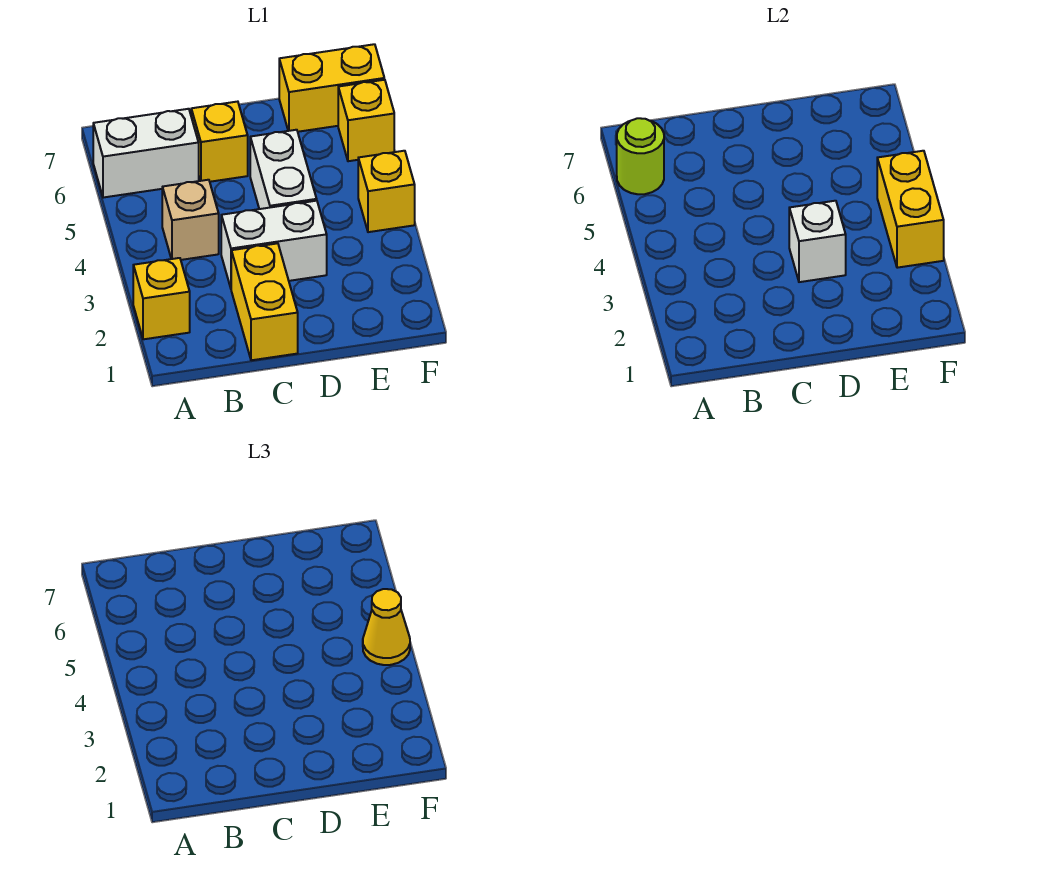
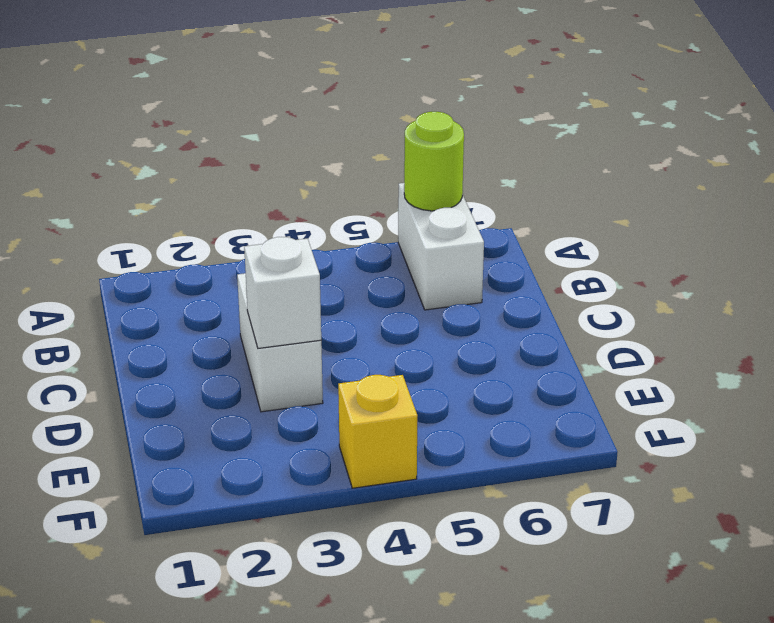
none -> yellow brick A2 level 1
none -> tan brick B4 level 1
none -> yellow brick C1:C2 level 1

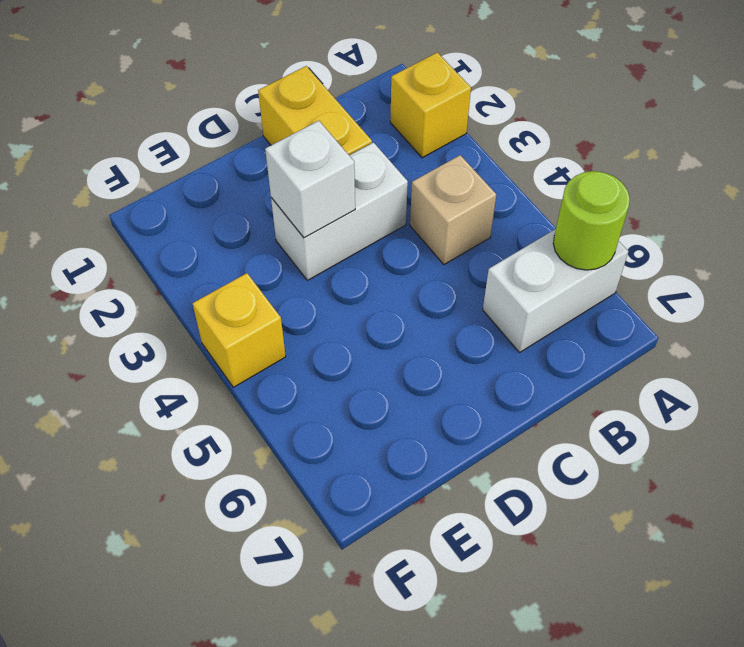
none -> yellow brick C6 level 1
none -> white brick D4:D5 level 1
none -> yellow brick E7:F7 level 1

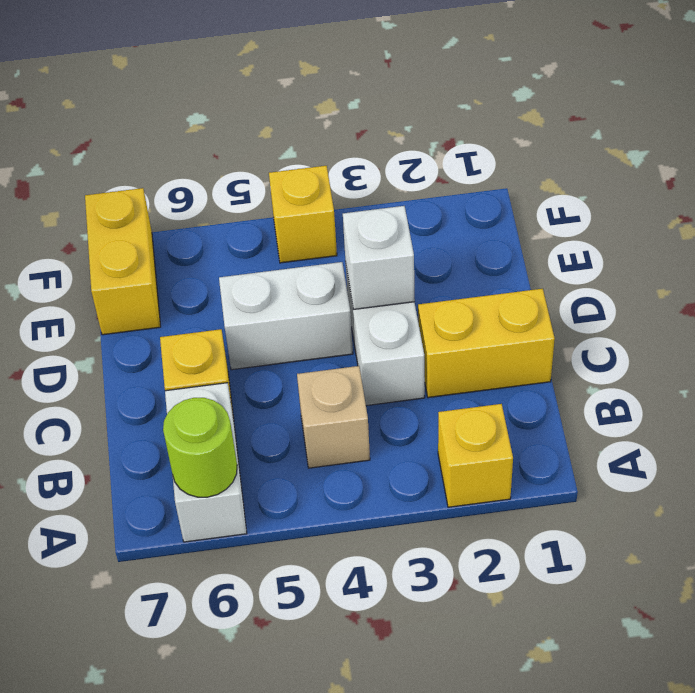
none -> yellow brick F6 level 1
none -> yellow brick F3:F4 level 2
none -> yellow cone F4 level 3

